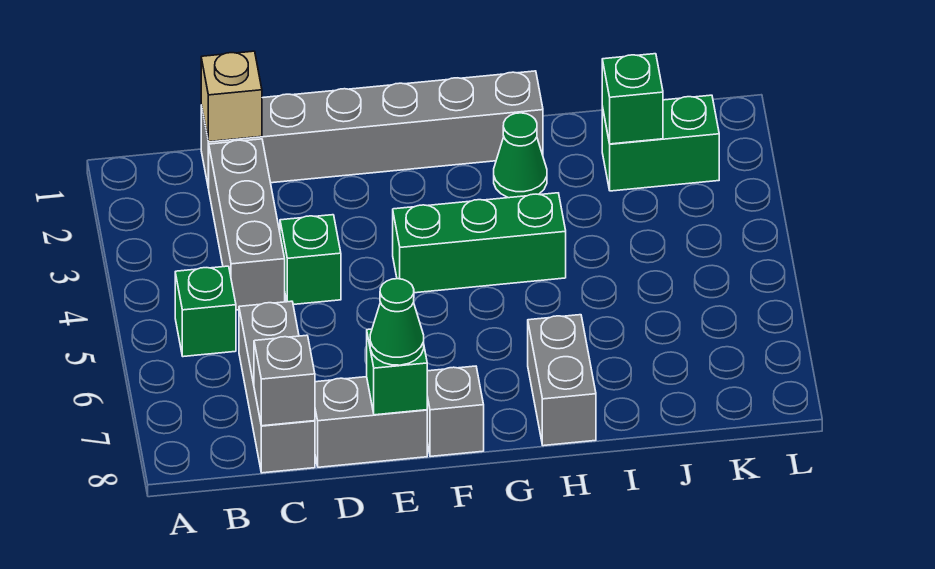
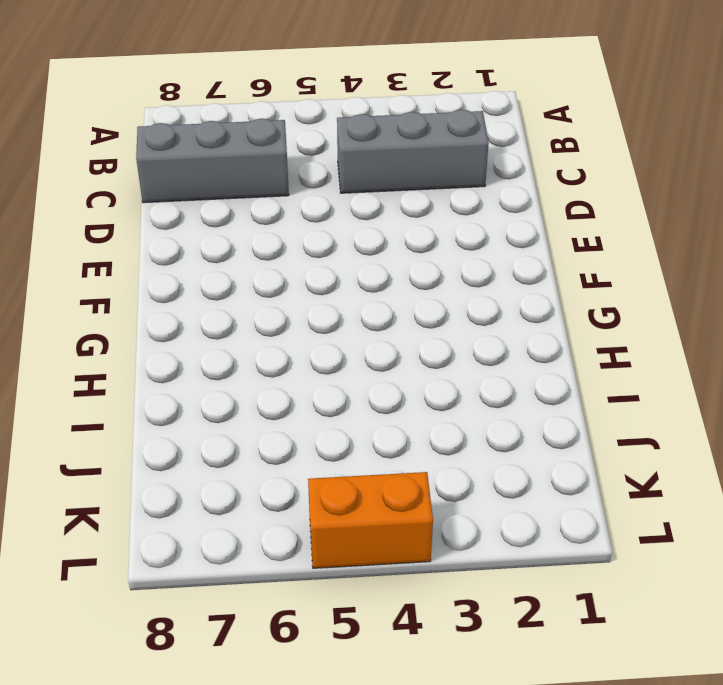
orange brick L4:L5 level 1 -> none
none -> green brick B5 level 1
none -> grey brick C1:H1 level 1
none -> green brick D4 level 1

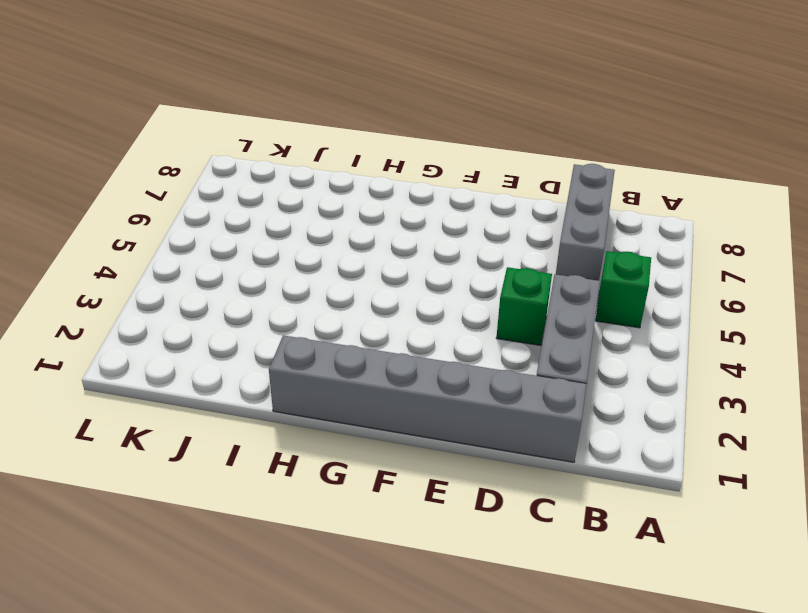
none -> grey brick D8:E8 level 1
none -> green brick F4:H4 level 1
none -> grey brick F8 level 1

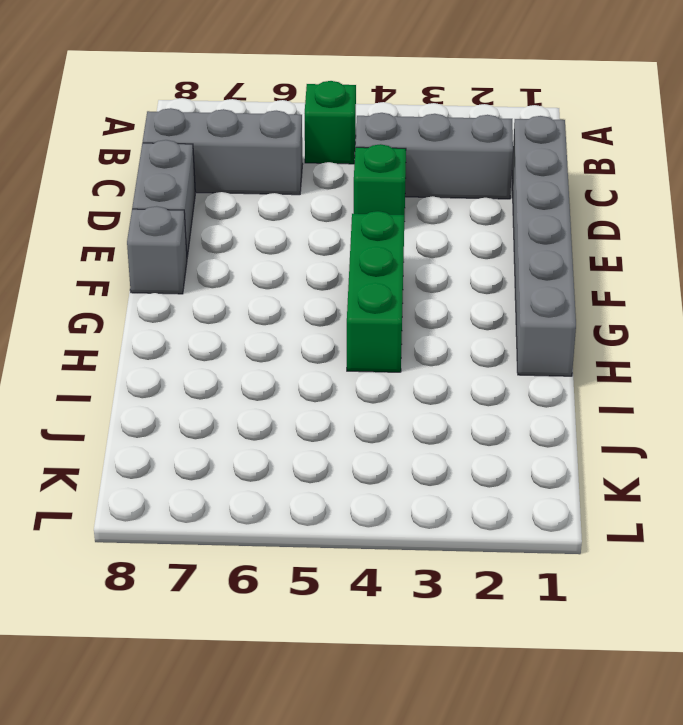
none -> green cone H2 level 1
none -> grey brick H7:H8 level 1
none -> green brick J2:K2 level 1

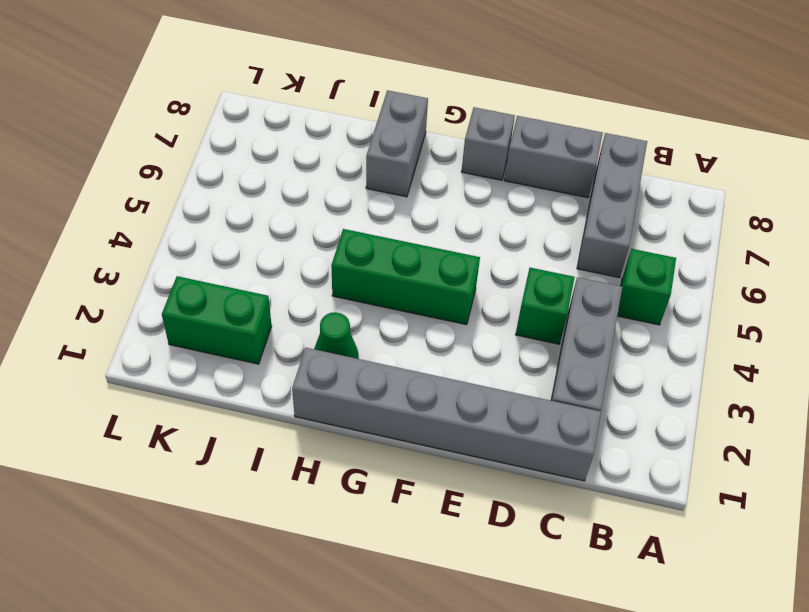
none -> tan brick C1 level 2
none -> grey brick C8 level 2
none -> green brick E8 level 2

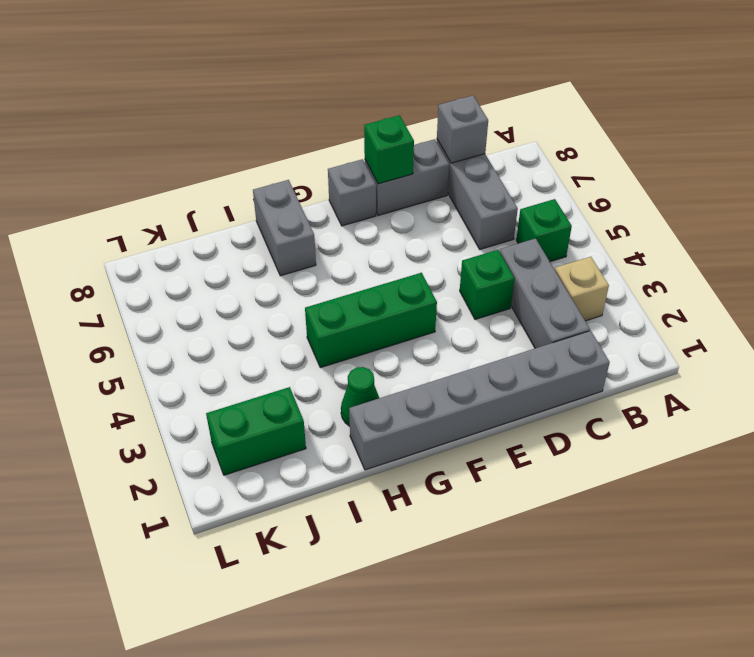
tan brick B3 level 1 -> tan brick C1 level 2
none -> green brick J2 level 2
none -> green cone E8 level 3

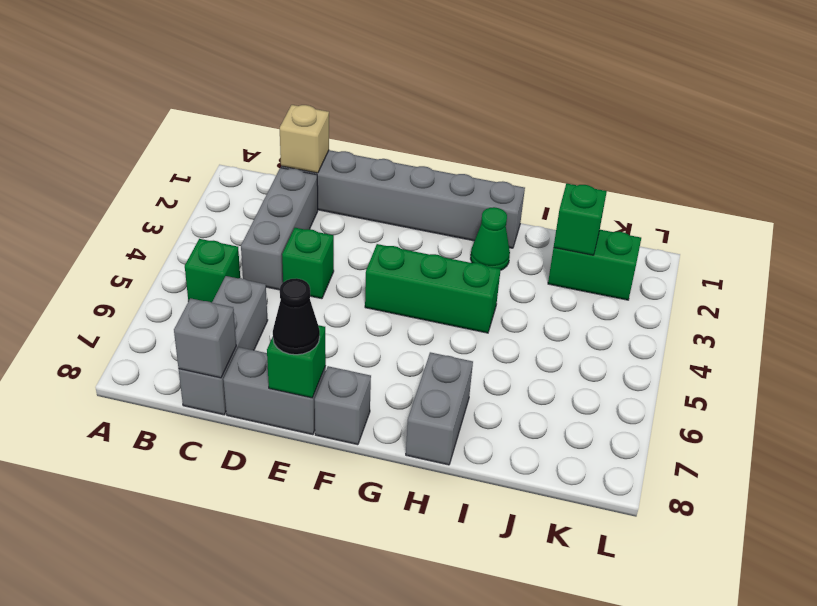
black cone E8 level 3 -> green cone E8 level 3

